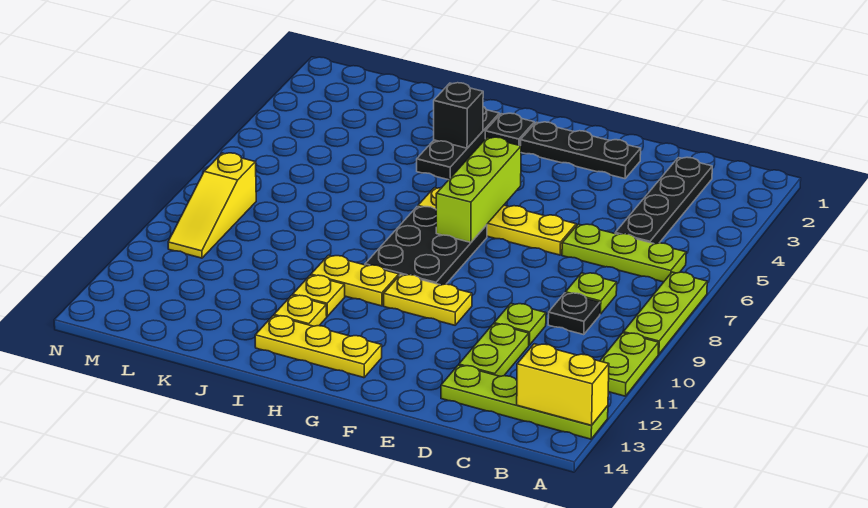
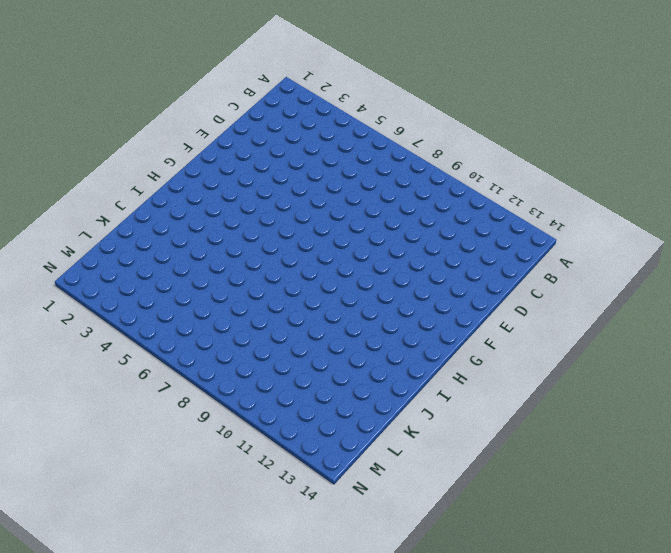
none -> lime plate A7:A9 level 1
none -> lime plate A10:A11 level 1
none -> lime plate A13:D13 level 1

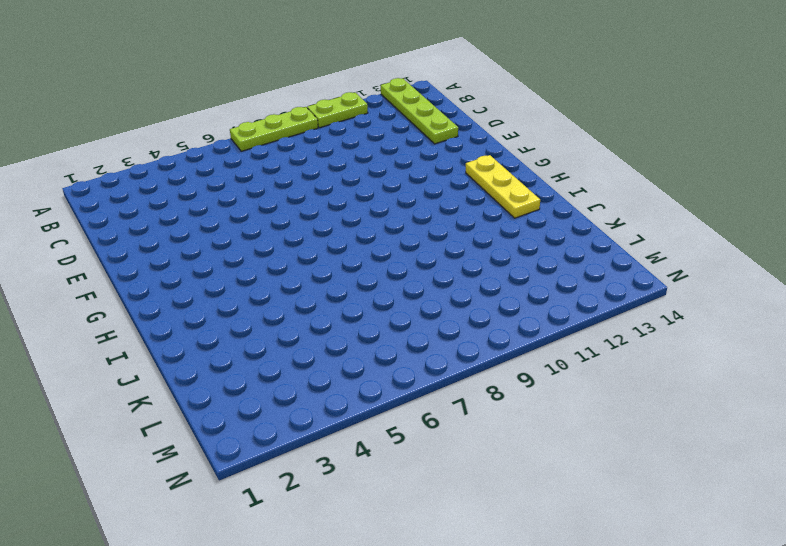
none -> lime plate B6:D6 level 1
none -> black plate C2:C5 level 1
none -> lime plate C8 level 1

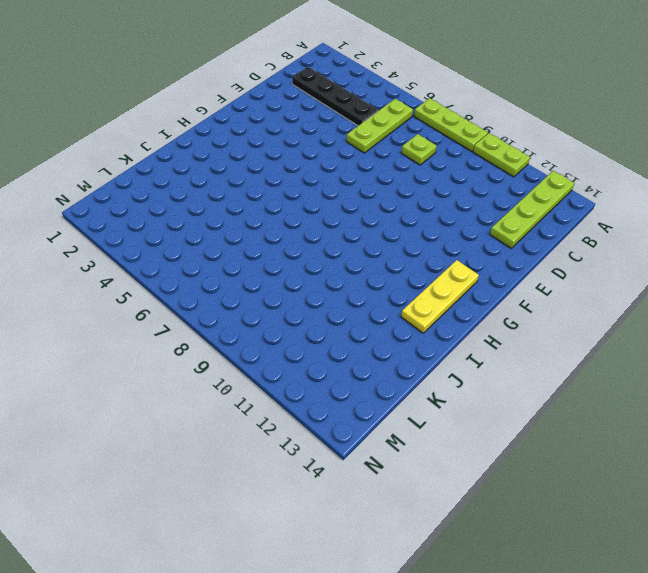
none -> black plate C9 level 1
none -> lime plate D10 level 1
none -> lime plate D11:D12 level 1

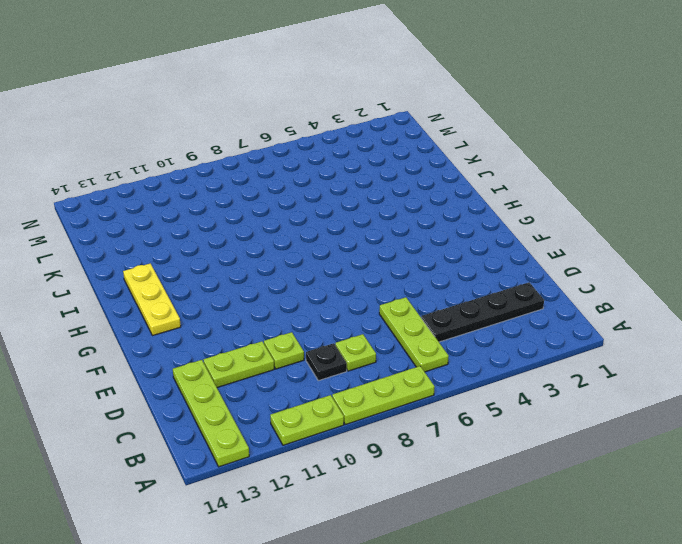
none -> black plate E2:G2 level 1
none -> yellow plate E6:H6 level 1
none -> yellow plate F10:G10 level 1

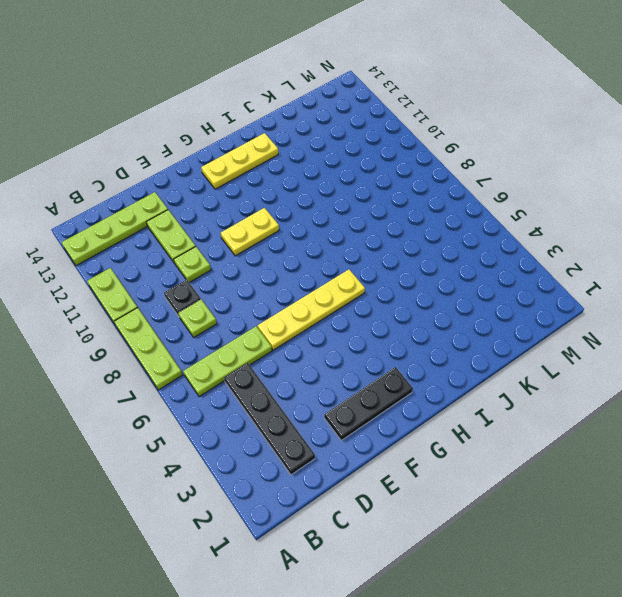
none -> black plate G7:H9 level 1
none -> black plate H2 level 1
none -> yellow plate H10:I10 level 1

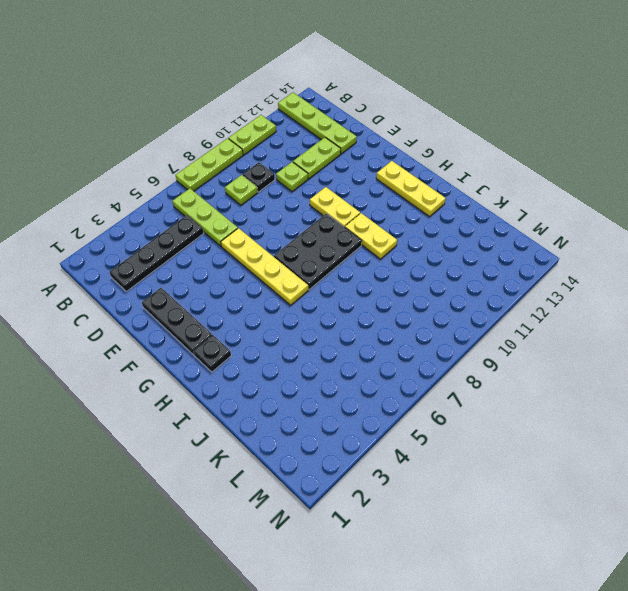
none -> black plate I2:I4 level 1
none -> yellow plate I11 level 1
none -> yellow plate I12 level 1

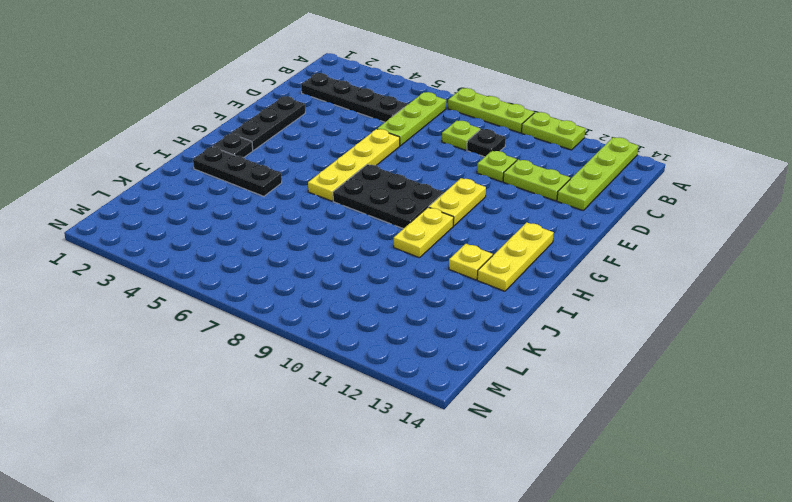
none -> yellow plate I11 level 1
none -> yellow slope M8:M10 level 1 top 8
none -> yellow brick A13:B13 level 2

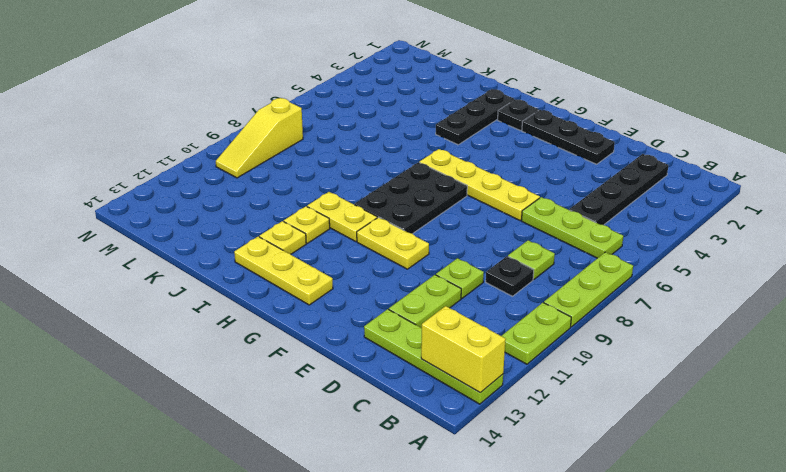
none -> lime brick G5:G7 level 2
none -> black brick I3 level 2

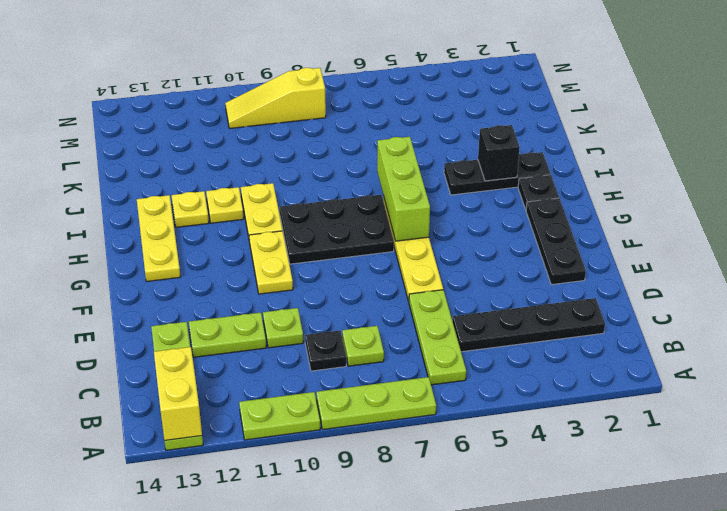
lime brick G6:I6 level 2 -> lime brick G5:G7 level 2

